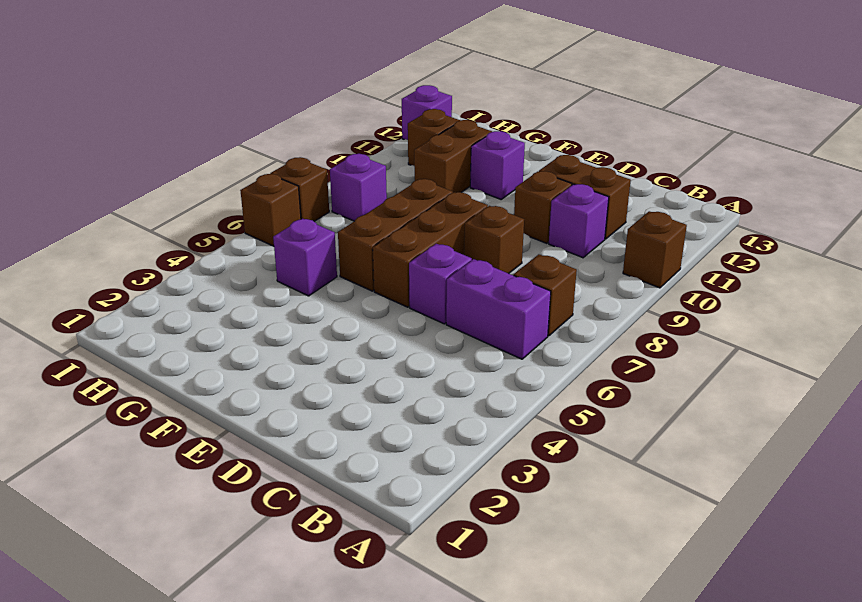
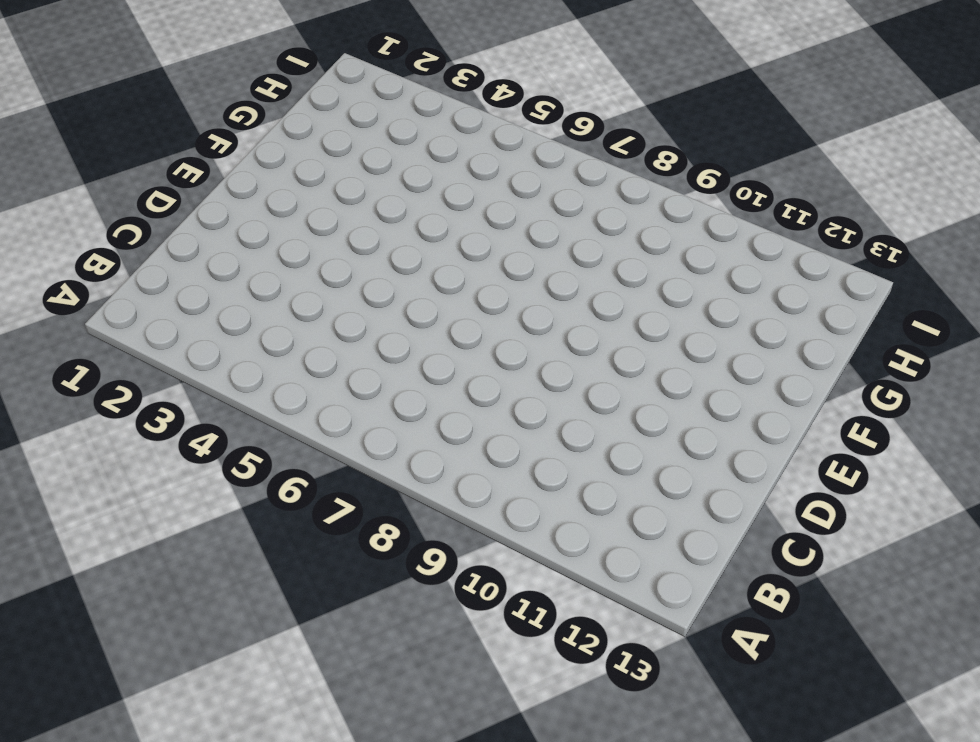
none -> brown brick A10 level 1
none -> purple brick B6:C6 level 1
none -> brown brick B7 level 1

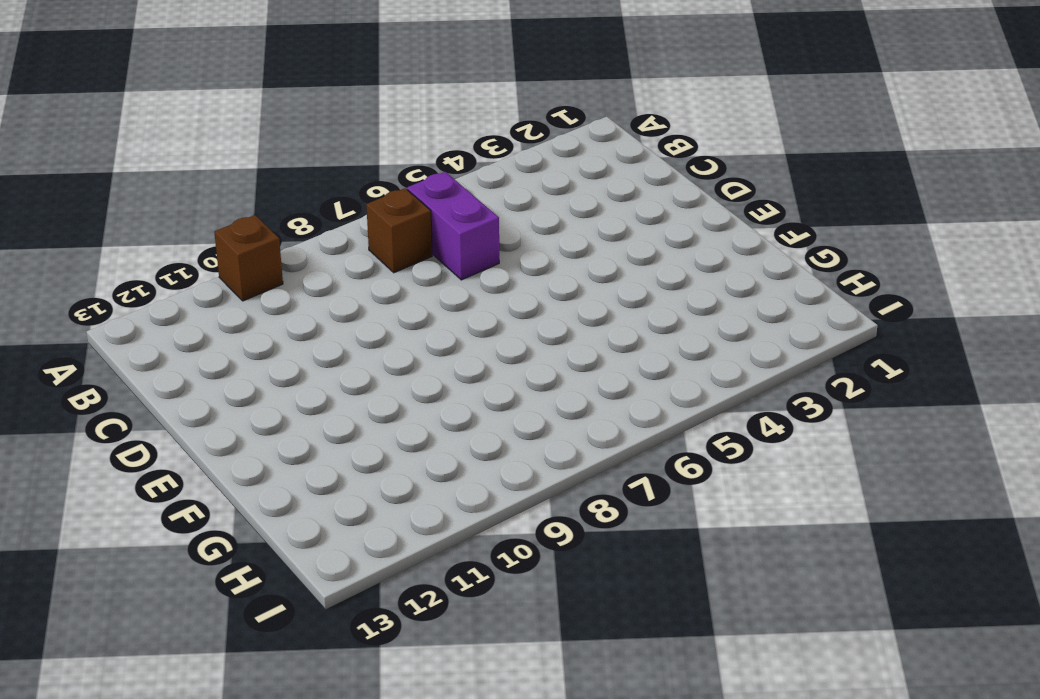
none -> purple brick C10 level 1
none -> brown brick C11:D11 level 1
none -> purple brick D6 level 1

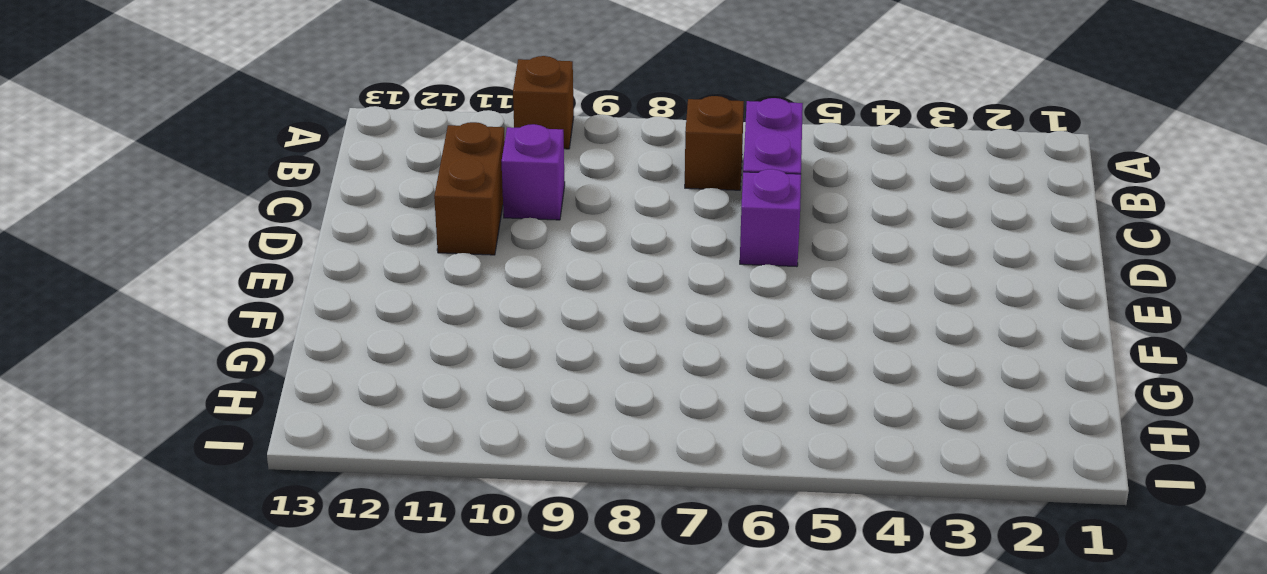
none -> brown brick D8 level 1
none -> brown brick D10 level 1
none -> brown brick E6:E8 level 1

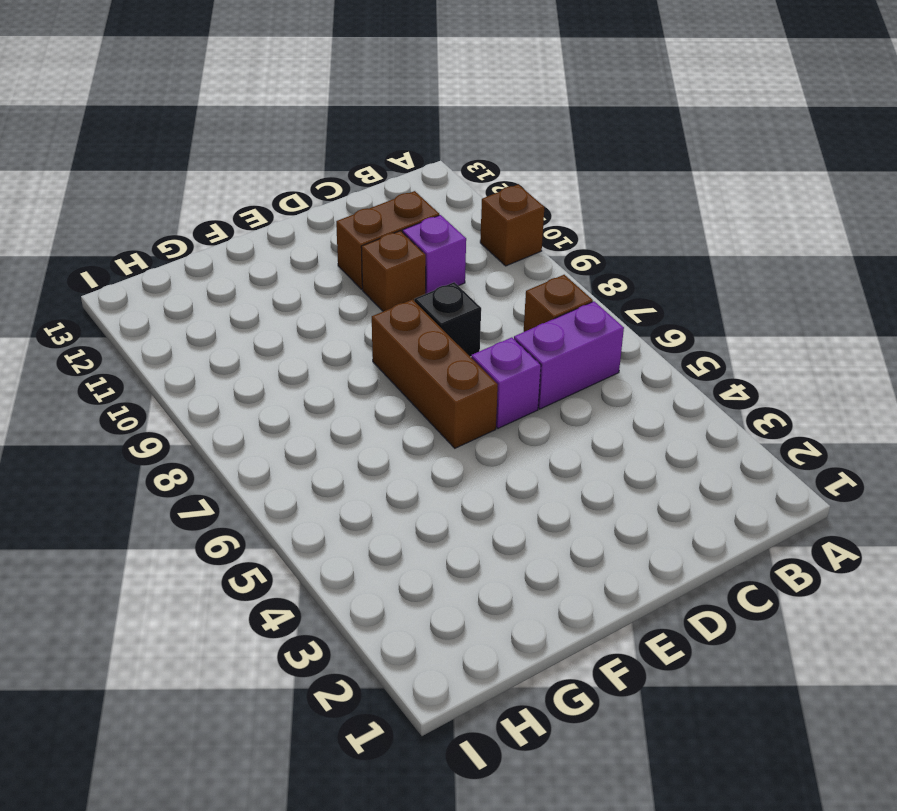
black brick D8 level 1 -> brown brick D8 level 1
none -> brown brick F6:F8 level 1
none -> purple brick F11 level 1
none -> purple brick G5 level 1

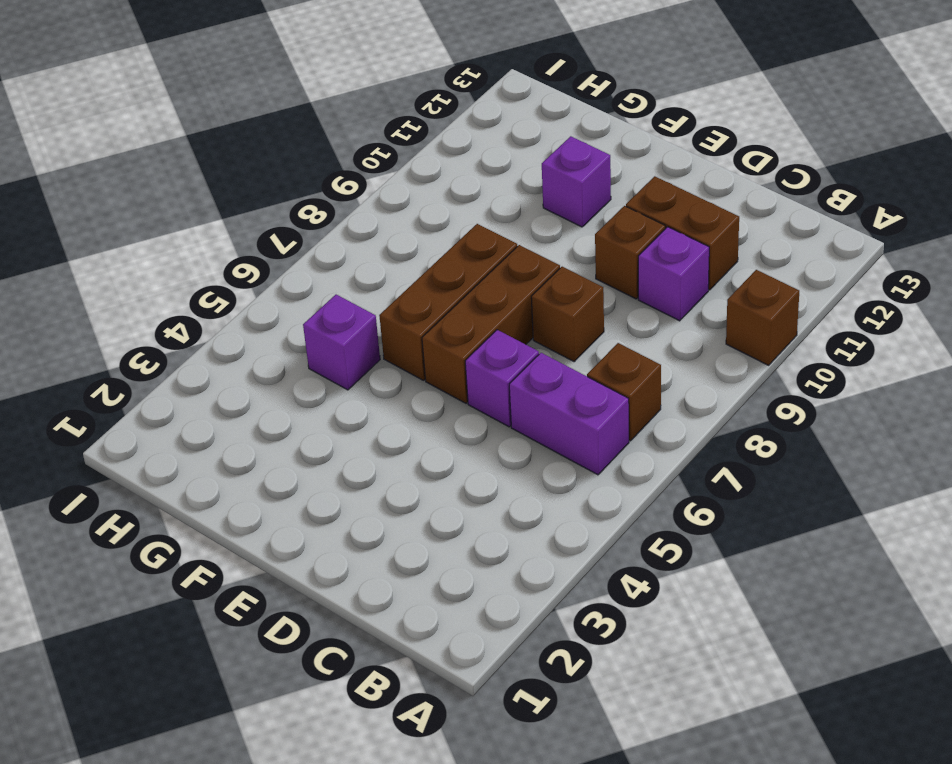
none -> brown brick G10:G11 level 1
none -> purple brick H8 level 1
none -> brown brick H11 level 1

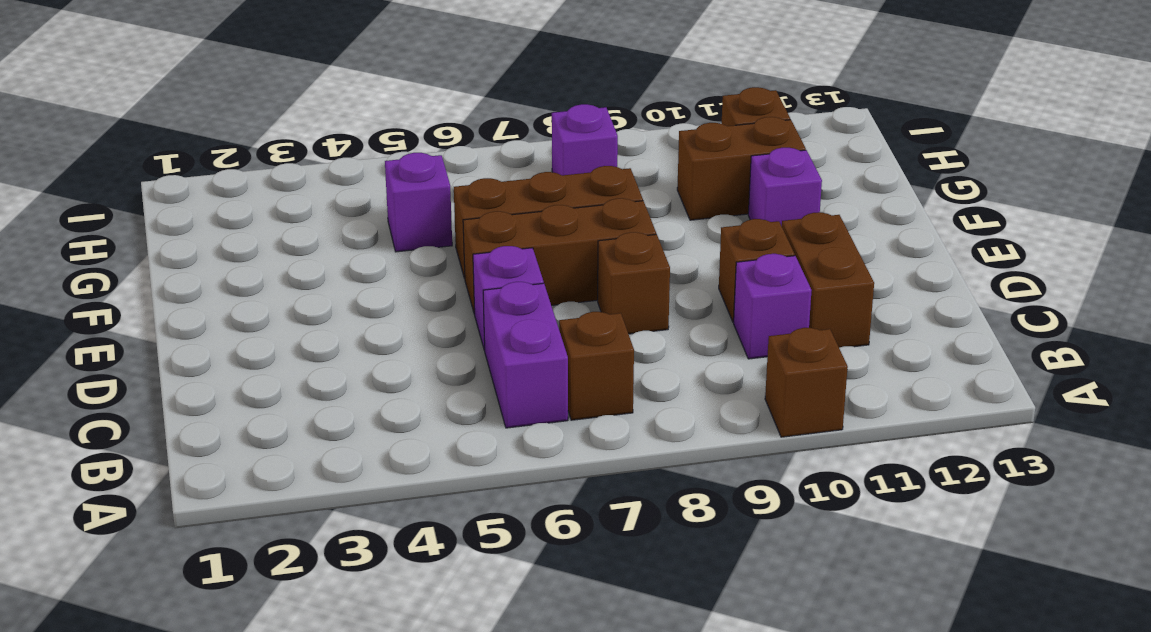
none -> brown brick I6 level 1
none -> brown brick I7 level 1
none -> purple brick I12 level 1

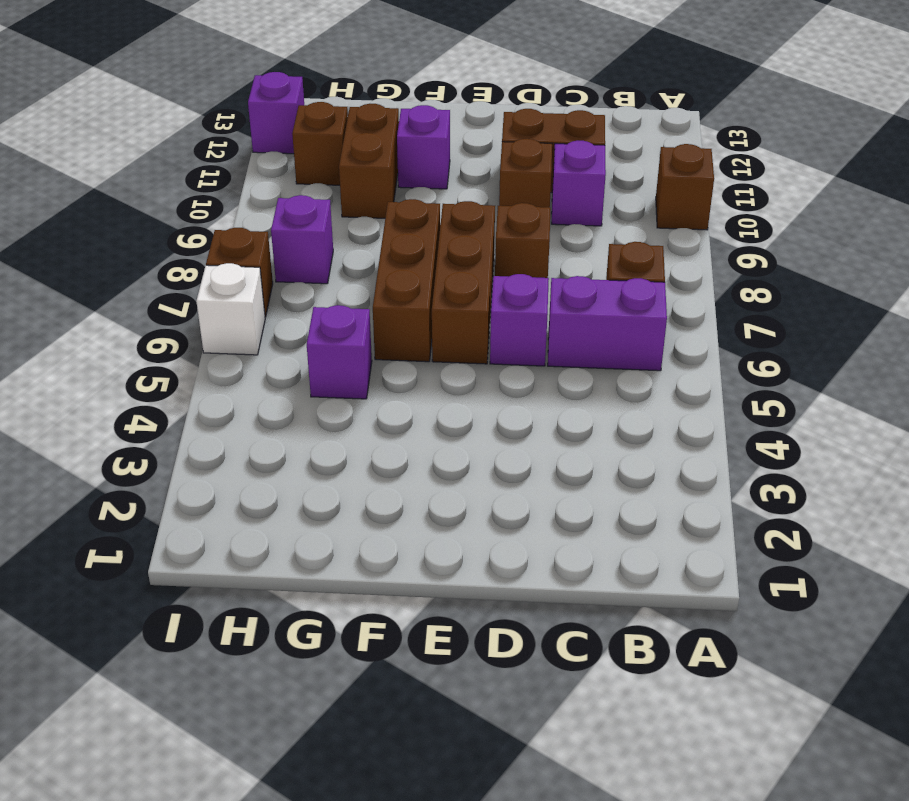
white brick I6 level 1 -> brown brick I6 level 1

